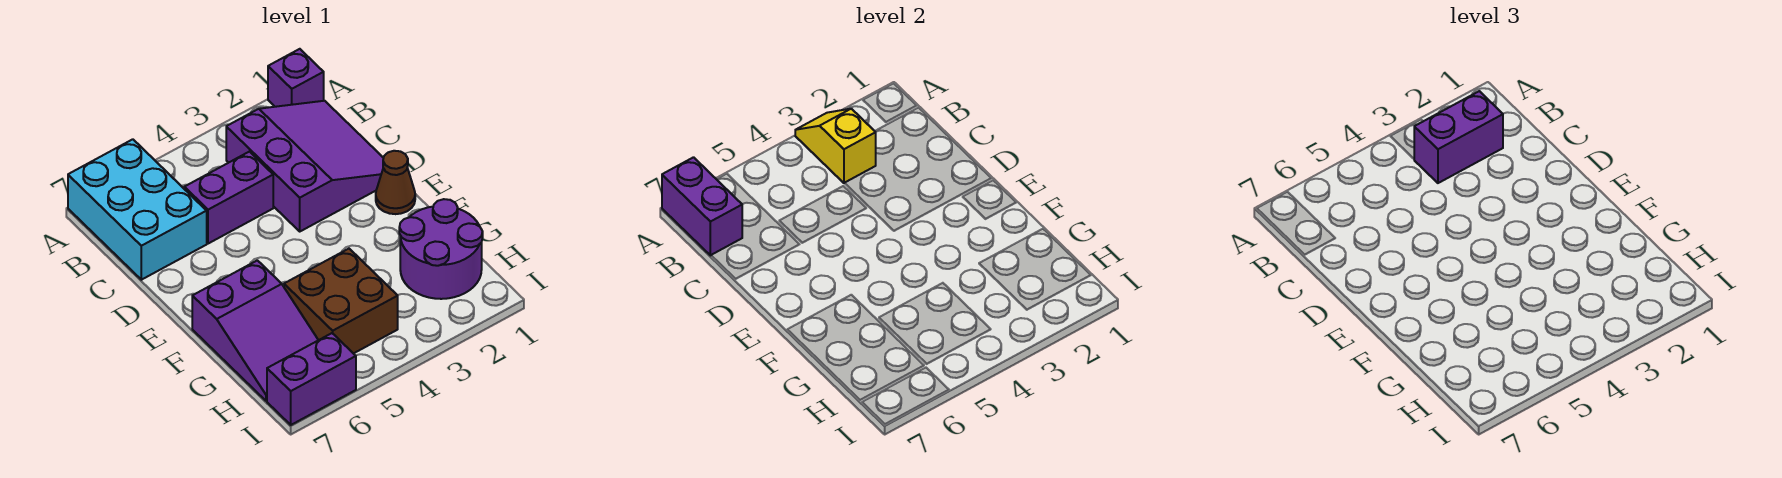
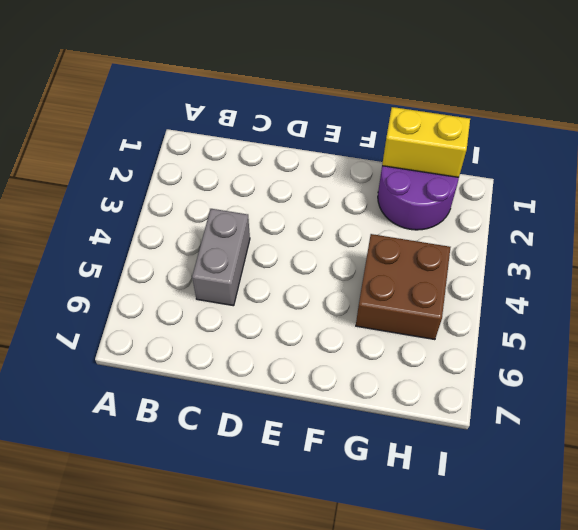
grey brick C4:C5 level 1 -> purple brick C4:C5 level 1
yellow brick G1:H1 level 2 -> none
none -> purple brick A1 level 1
none -> cyan brick A6:C7 level 1
none -> purple slope B1:D3 level 1 top 3

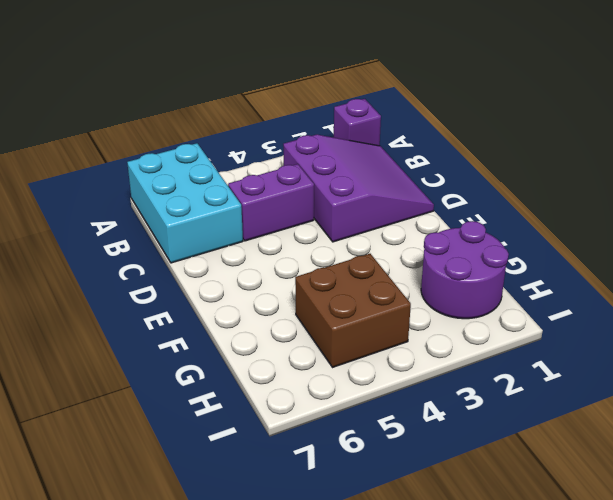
none -> brown cone E1 level 1
none -> purple slope F6:H7 level 1 top F
none -> purple brick I6:I7 level 1

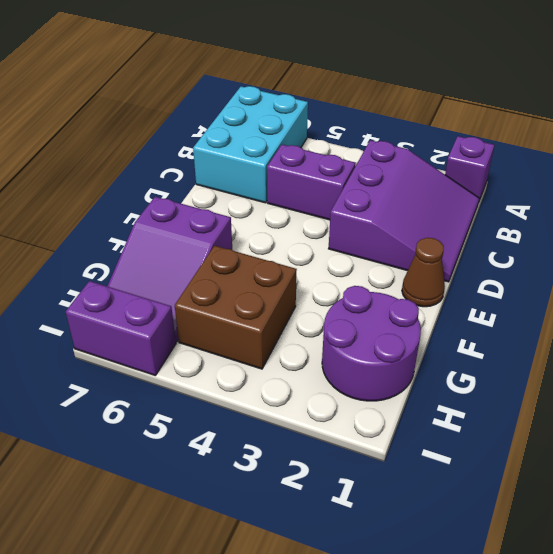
none -> yellow slope A3:B3 level 2 top B
none -> purple brick A7:B7 level 2
none -> purple brick B2:B3 level 3

